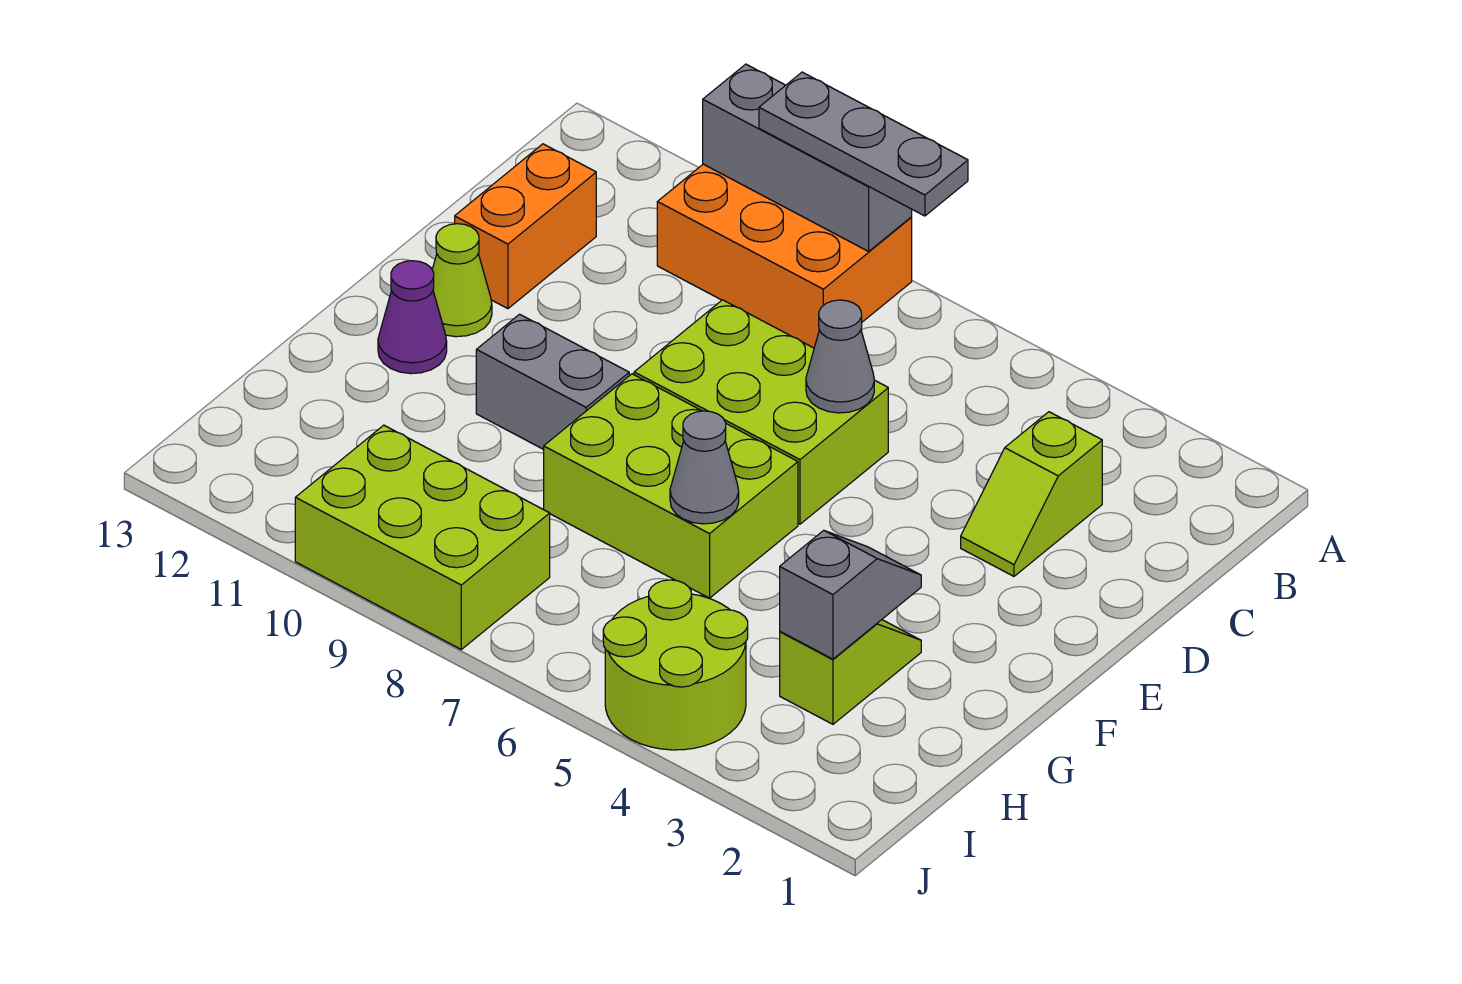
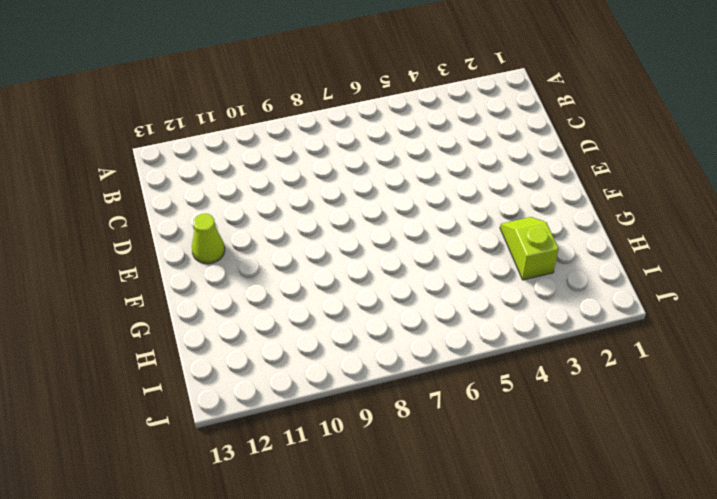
none -> orange brick A8:B10 level 1
none -> lime slope C3:D3 level 1 top C
none -> orange brick C12:D12 level 1

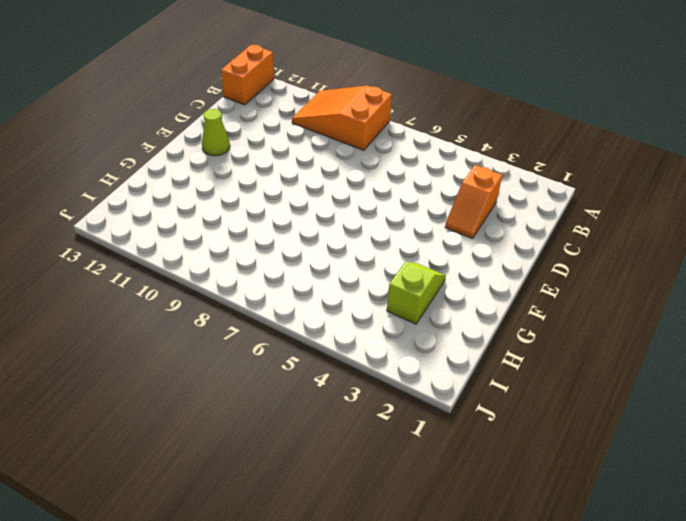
orange slope A8:B10 level 1 top 8 -> orange brick A8:B10 level 1
orange brick A13:B13 level 1 -> orange brick C12:D12 level 1
orange slope C3:D3 level 1 top C -> lime slope C3:D3 level 1 top C
none -> lime brick D6:E8 level 1
none -> lime brick F6:G8 level 1
none -> grey brick F9:F10 level 1

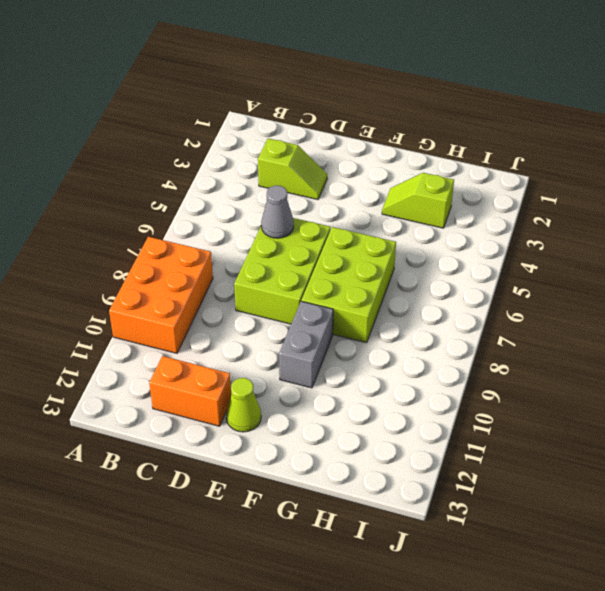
none -> purple cone F12 level 1
none -> lime round brick I4:J5 level 1
none -> lime brick I8:J10 level 1

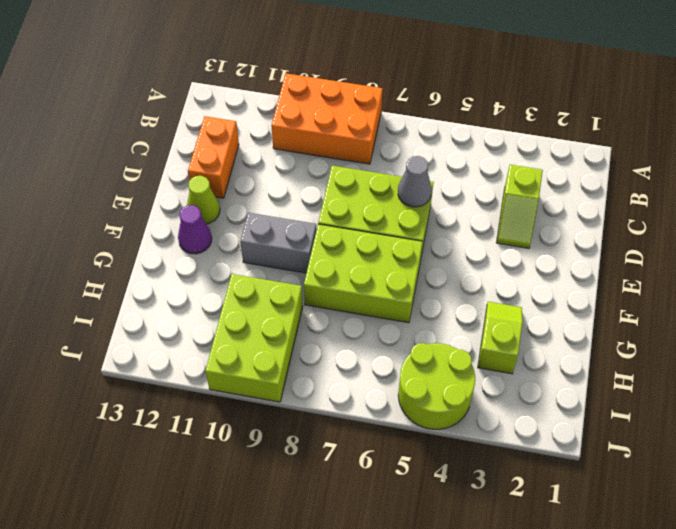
lime brick H9:J10 level 1 -> lime brick I8:J10 level 1
none -> grey brick A8:A10 level 2
none -> grey slope G3:H3 level 2 top H
none -> grey cone G6 level 2

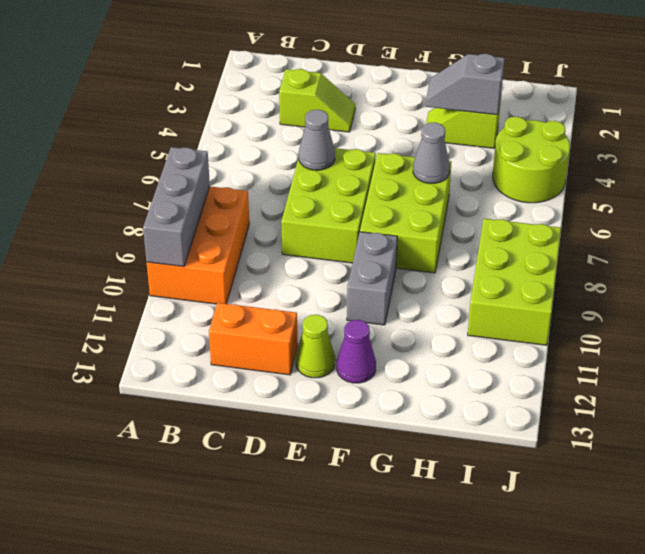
none -> grey plate A7:A9 level 3

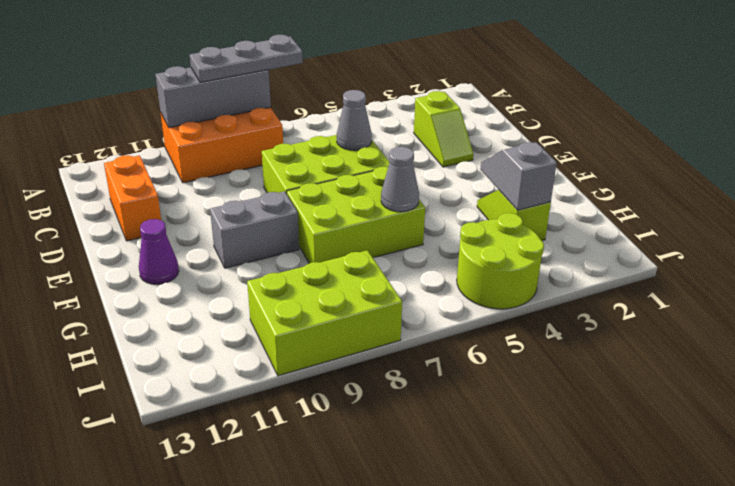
none -> lime cone E12 level 1

